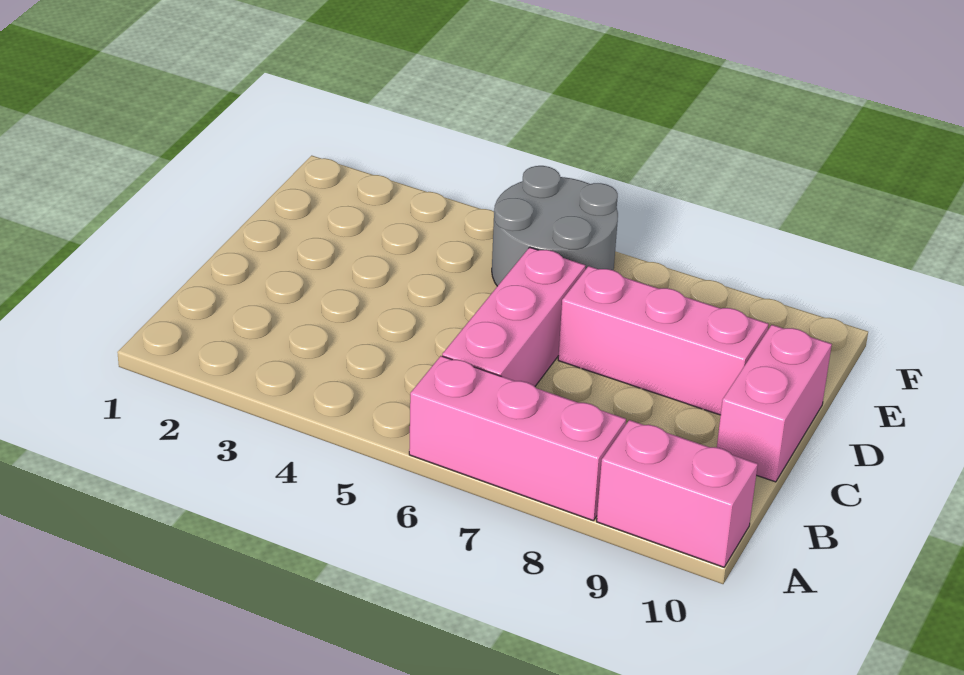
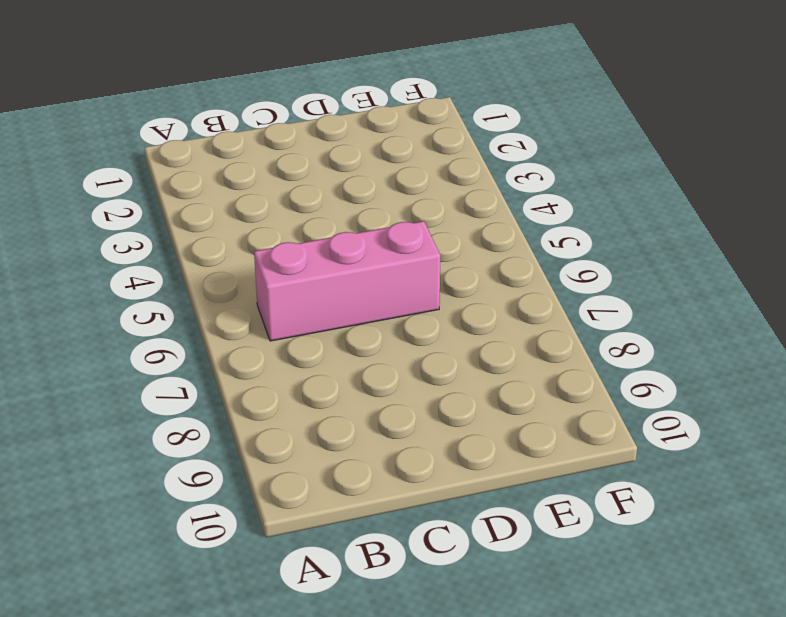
none -> pink brick A6:A8 level 1
none -> pink brick A9:A10 level 1

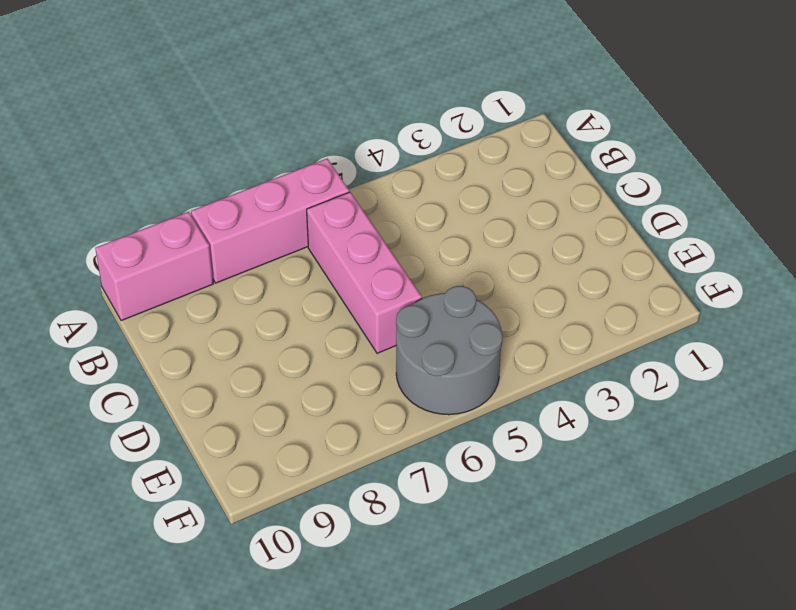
none -> pink brick C10:D10 level 1
none -> pink brick D7:D9 level 1

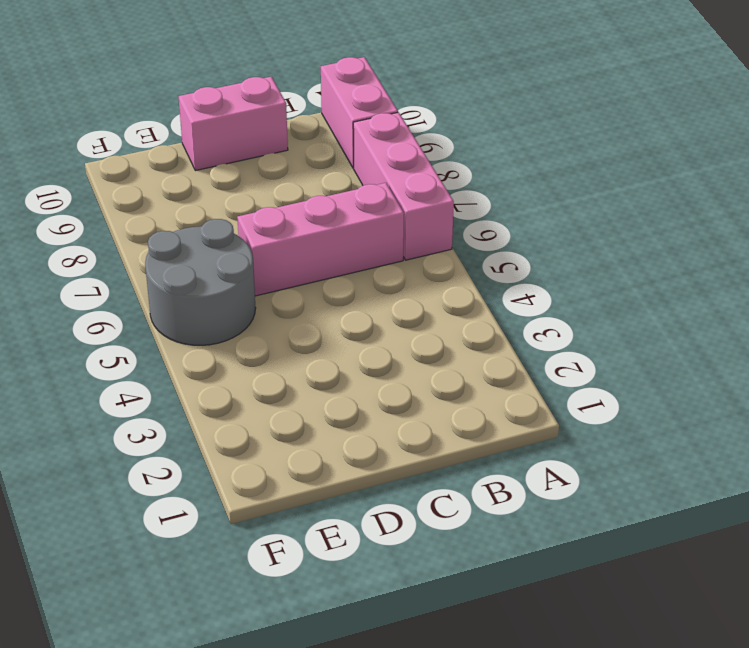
none -> pink brick D7:D9 level 1

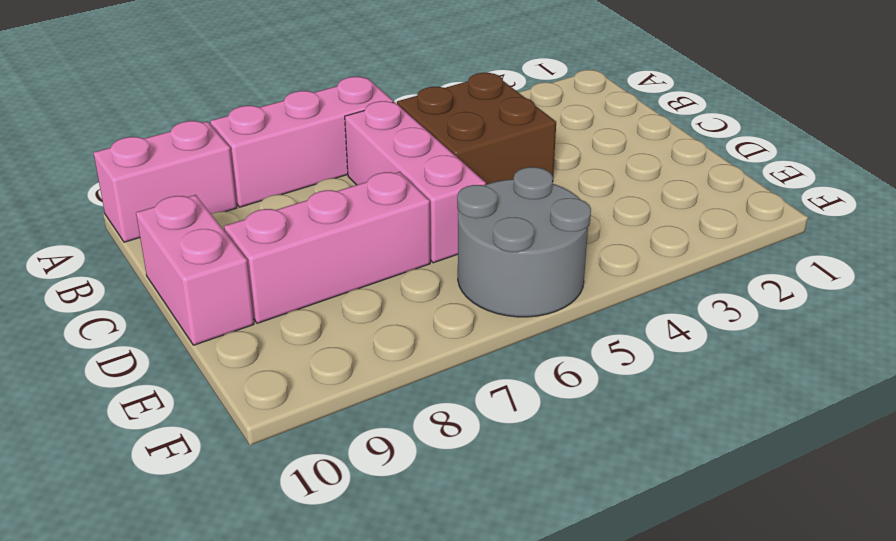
brown brick B4:C5 level 1 -> none

